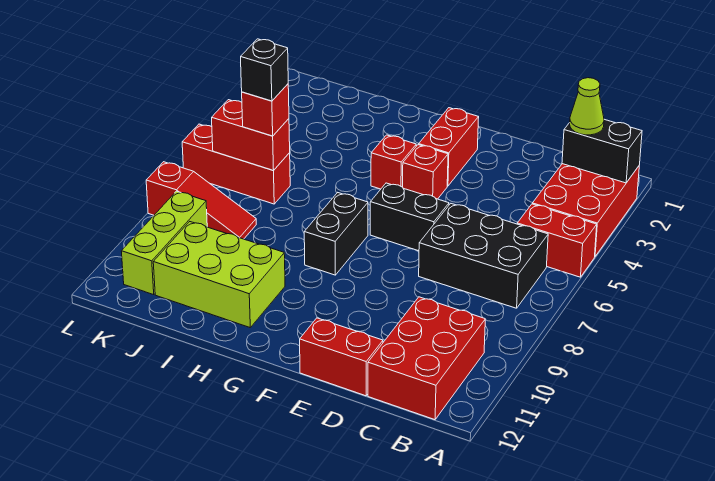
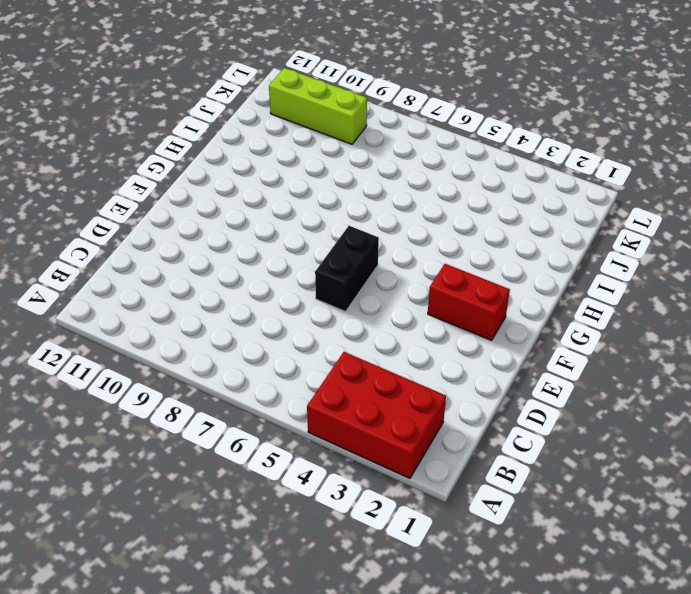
none -> red brick A5:B5 level 1
none -> black brick B6:D7 level 1
none -> red brick B10:C12 level 1

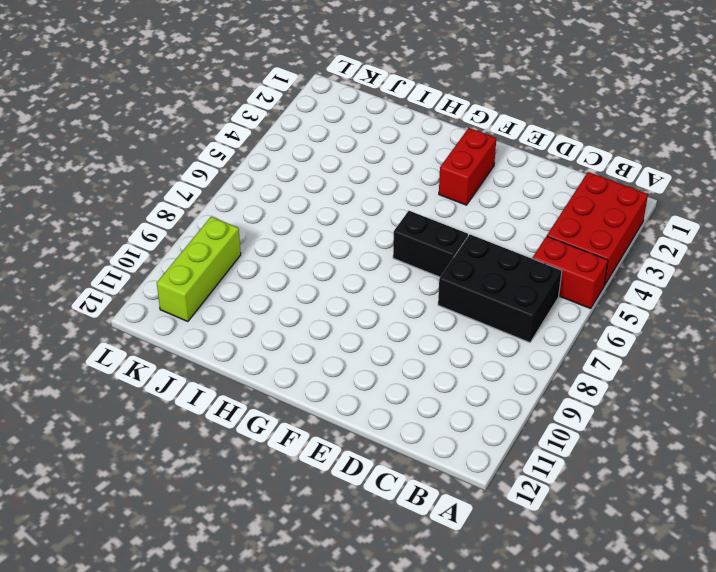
none -> red brick B10:C12 level 1
none -> red brick D12:E12 level 1
none -> red brick F4 level 1

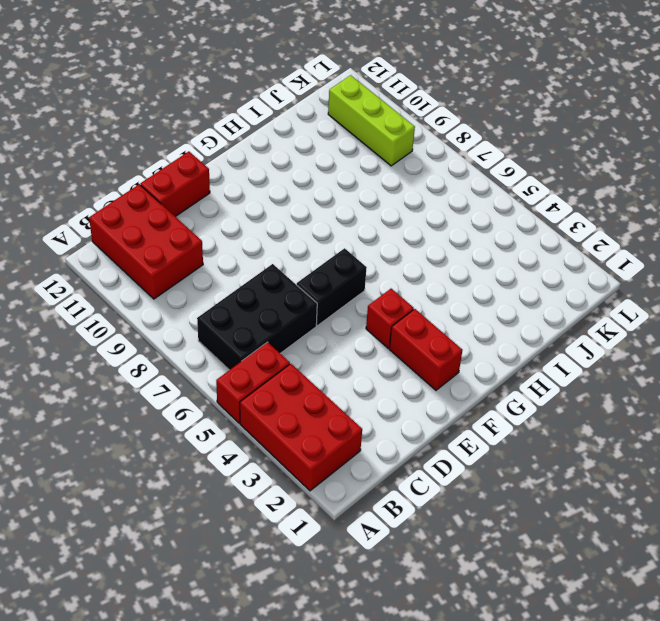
none -> red brick G4 level 1
none -> black brick G7:G8 level 1
none -> lime brick H10:J11 level 1

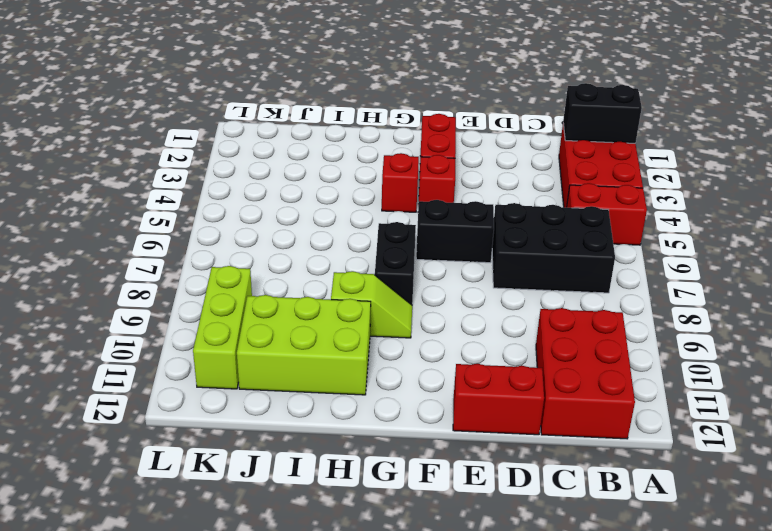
lime slope G9:H9 level 1 top H -> none
none -> red brick J6:L6 level 1
none -> red slope J8:L8 level 1 top L
none -> red brick J6:K6 level 2

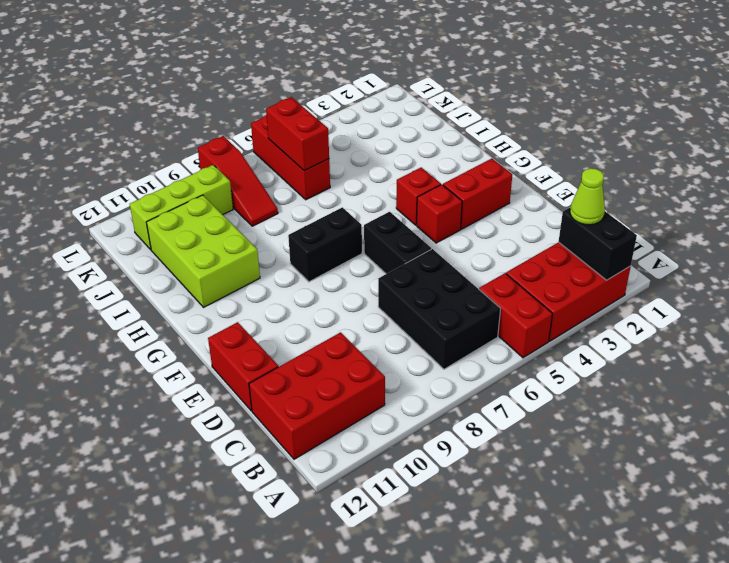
none -> red brick J6 level 3
none -> black brick J6 level 4

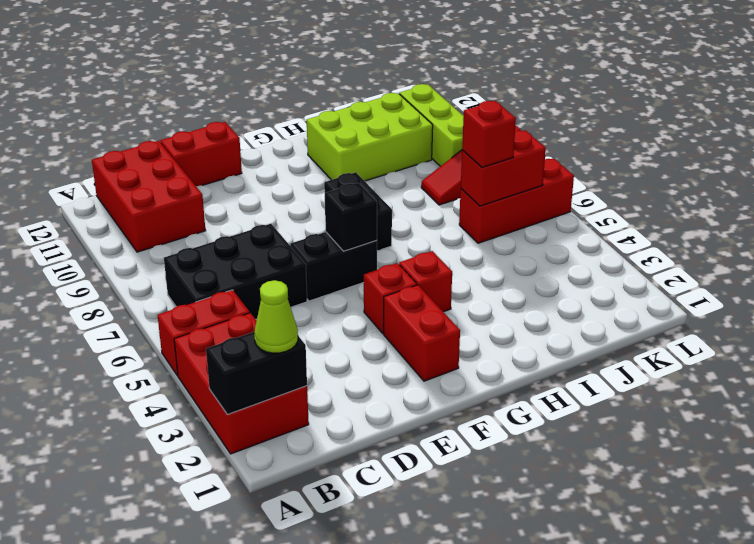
black brick F6 level 2 -> black brick J6 level 4

